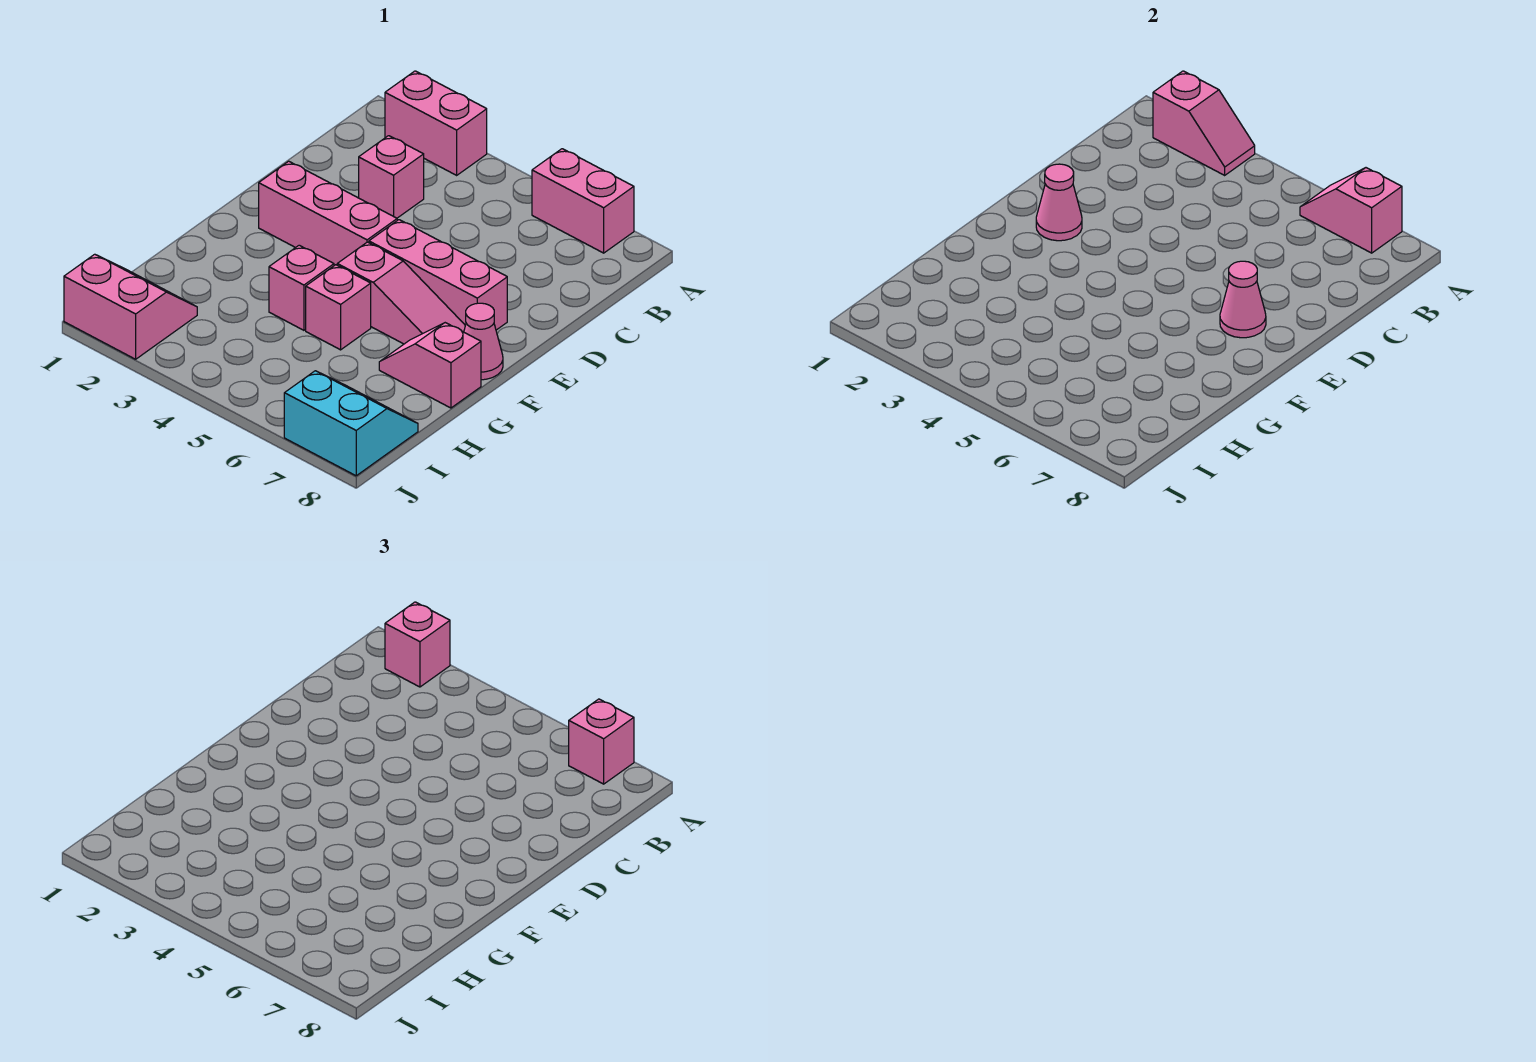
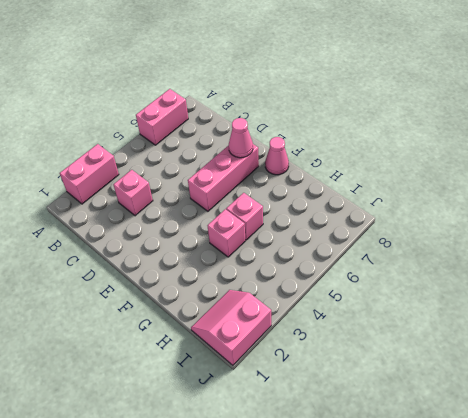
none -> pink brick E2:E4 level 1
none -> pink slope F5:F7 level 1 top 5
none -> pink slope G7:G8 level 1 top 8

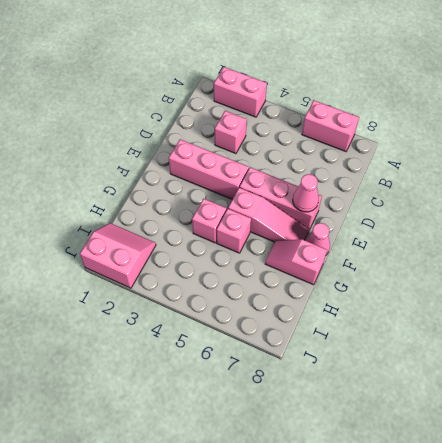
none -> cyan slope I7:J8 level 1 top J
none -> pink slope A2:A3 level 2 top 2
none -> pink slope A6:A7 level 2 top 7

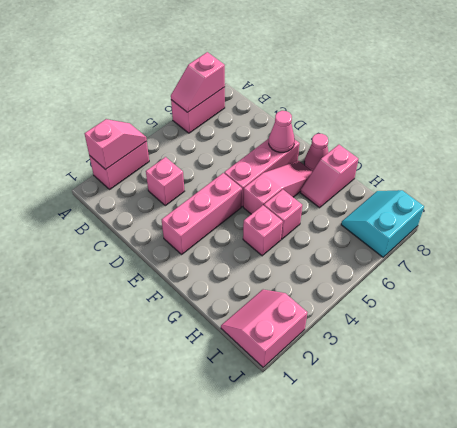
none -> pink cone E2 level 2
none -> pink brick A2 level 3
none -> pink brick A7 level 3

